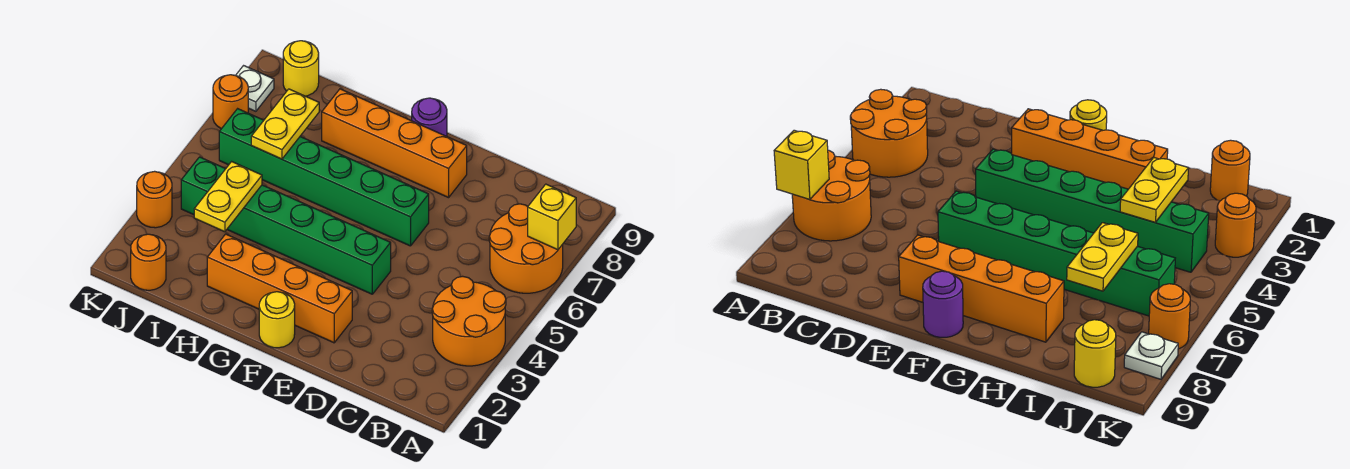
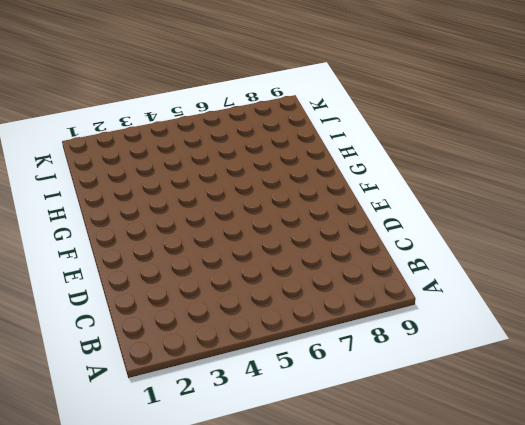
none -> orange round brick A3:B4 level 1
none -> orange round brick A6:B7 level 1
none -> orange brick E2:H2 level 1

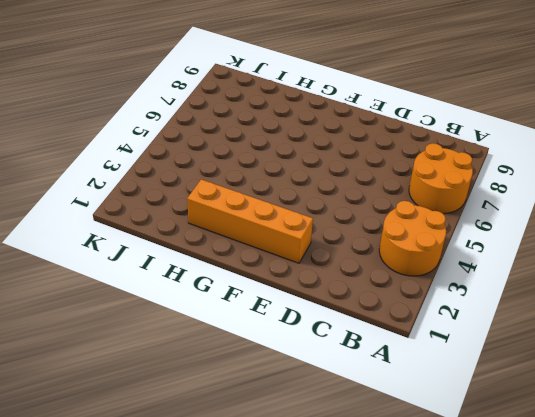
none -> green brick E4:J4 level 1
none -> green brick E6:J6 level 1
none -> orange brick E8:H8 level 1

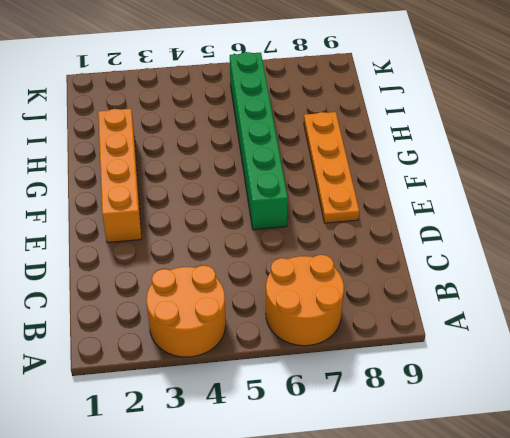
orange plate E8:H8 level 1 -> orange brick E8:H8 level 1
none -> green brick E4:J4 level 1
none -> yellow round brick F1 level 1
none -> purple round brick F9 level 1

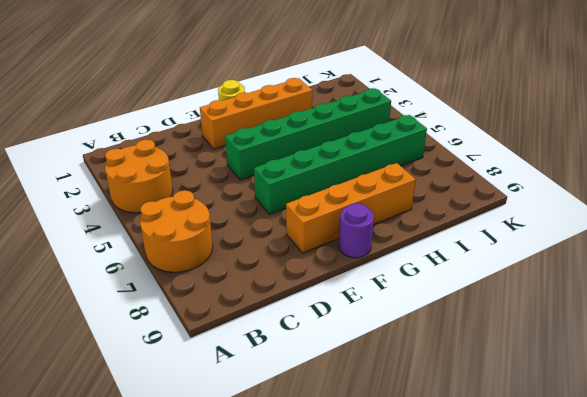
none -> orange round brick J1 level 1
none -> yellow round brick J9 level 1
none -> orange round brick K3 level 1

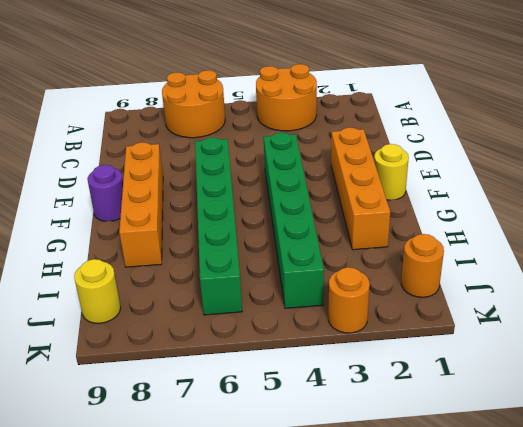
none -> orange round brick K7 level 1
none -> white plate K8 level 1
none -> yellow brick A7 level 2

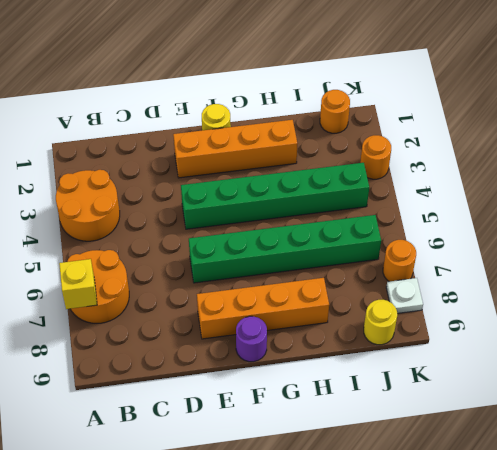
none -> yellow plate I3:I4 level 2
none -> yellow plate I6:I7 level 2

